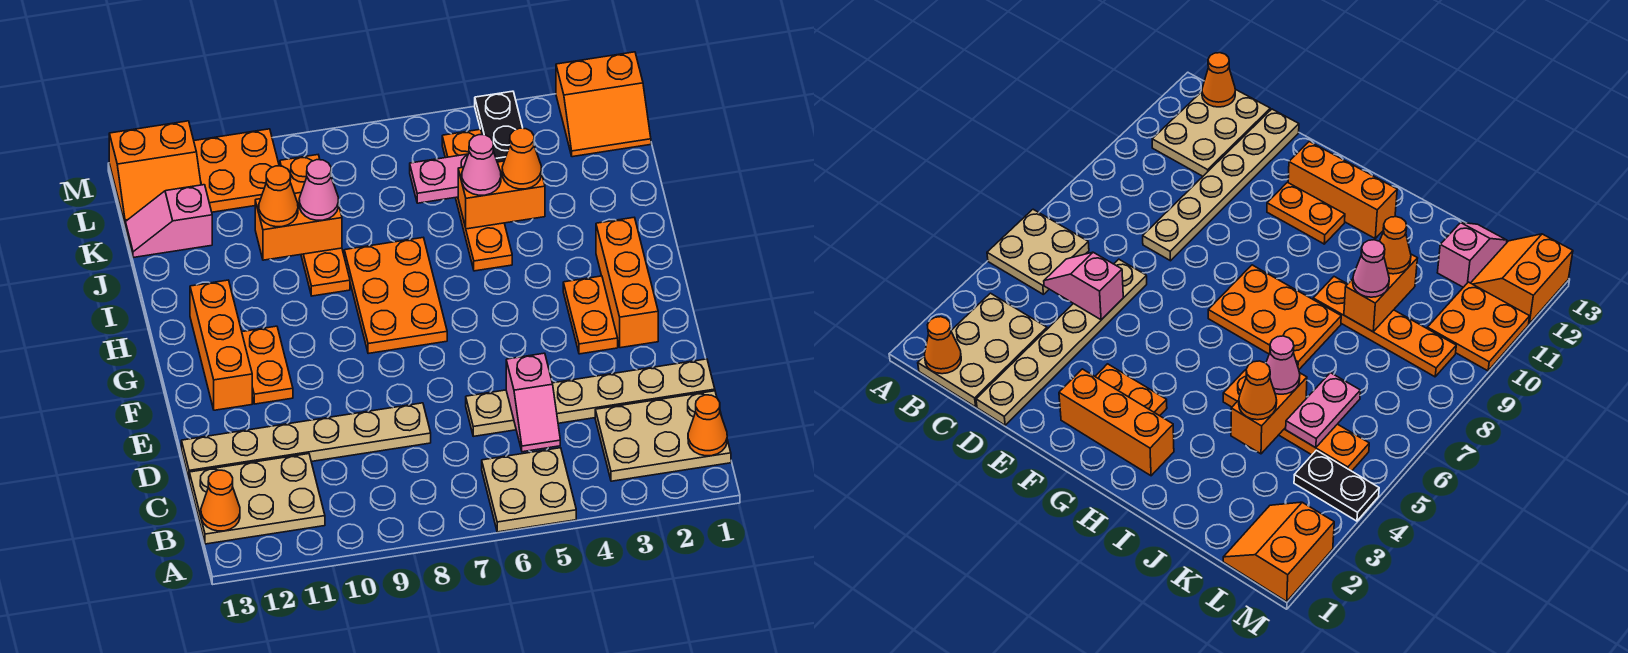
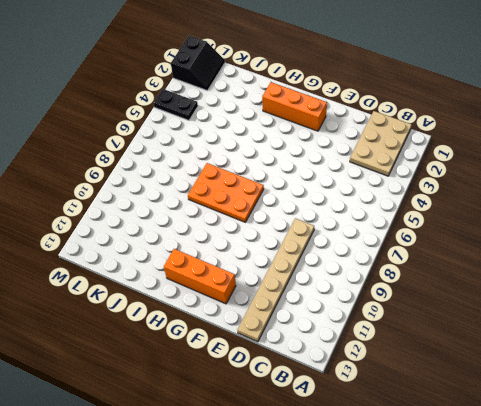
black slope L1:M2 level 1 top M -> orange slope L1:M2 level 1 top M
none -> tan plate A5:B6 level 1
none -> tan plate B11:C13 level 1
none -> tan plate D1:D6 level 1

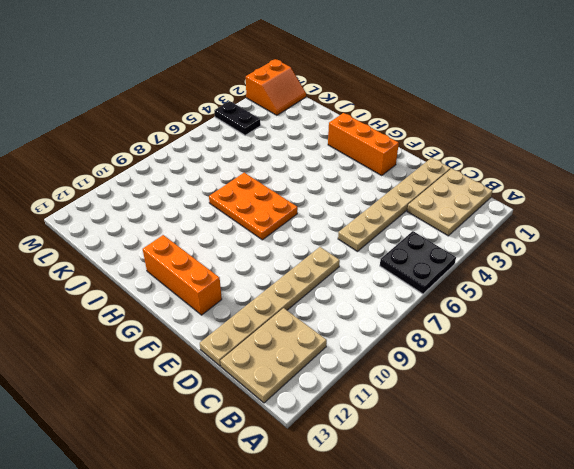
black plate A5:B6 level 1 -> tan plate A5:B6 level 1
none -> orange plate F3:G3 level 1
none -> orange plate F11:G11 level 1
none -> orange plate I5:L5 level 1

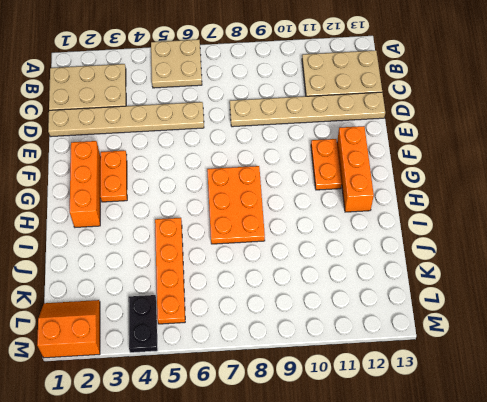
none -> orange plate I9:L9 level 1
none -> pink slope K12:K13 level 1 top 12
none -> orange plate L10:M11 level 1

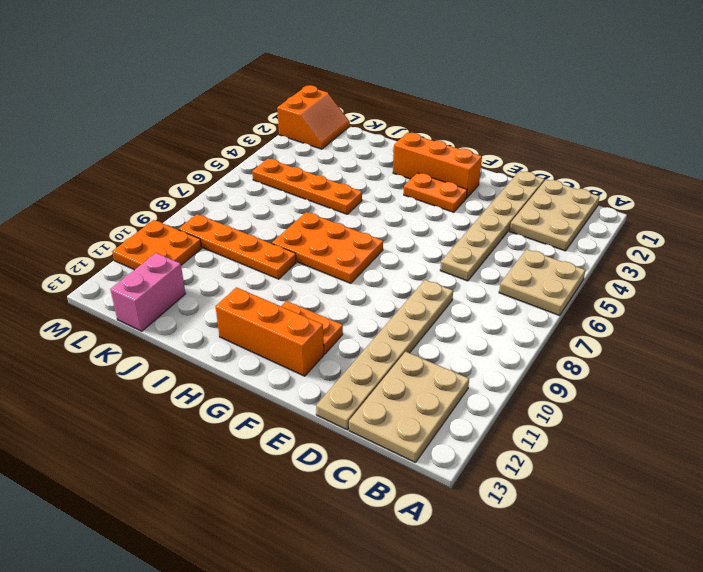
pink brick K12:K13 level 1 -> pink slope K12:K13 level 1 top 12
none -> black plate L4:M4 level 1
none -> orange slope L12:M13 level 1 top M
none -> orange cone B1 level 2

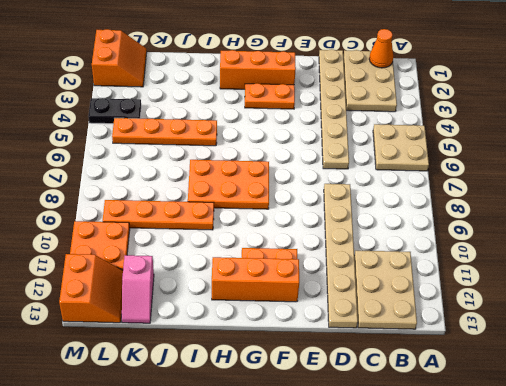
none -> orange cone B13 level 2
none -> pink slope C5:D5 level 2 top D
none -> orange brick J4:J5 level 2

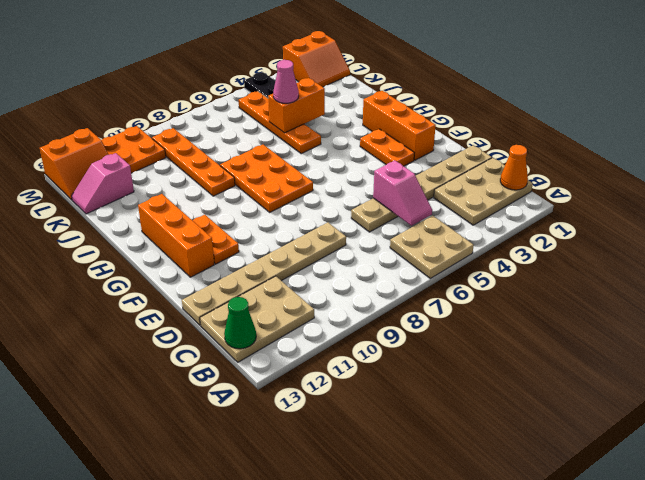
green cone B13 level 2 -> orange cone B13 level 2
none -> orange brick J9:J10 level 2
none -> pink plate K5:K6 level 2
none -> orange cone J4 level 3

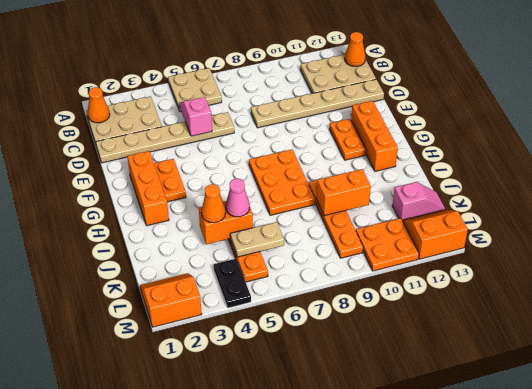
tan plate K5:K6 level 2 -> pink plate K5:K6 level 2
none -> pink cone J9 level 3
none -> orange cone J10 level 3

